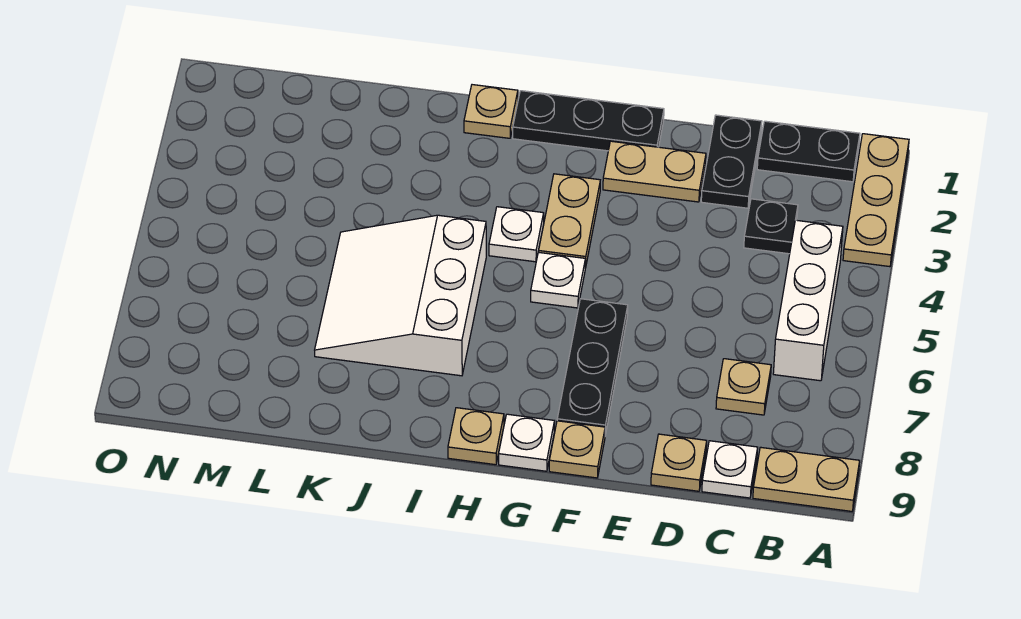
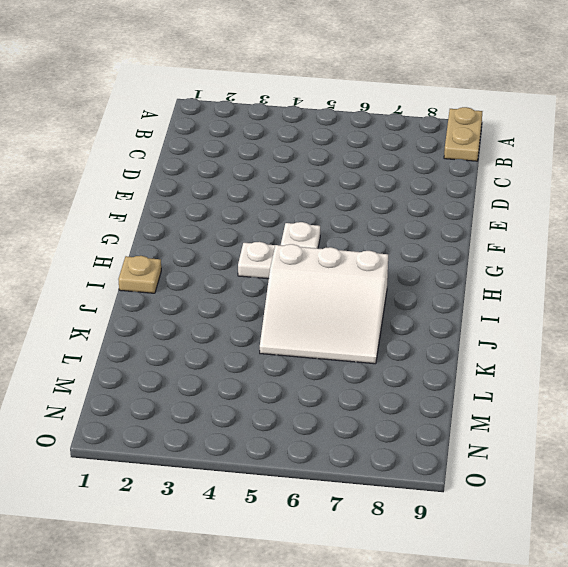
none -> tan plate A1:A3 level 1
none -> black plate B1:C1 level 1
none -> white brick B4:B6 level 1

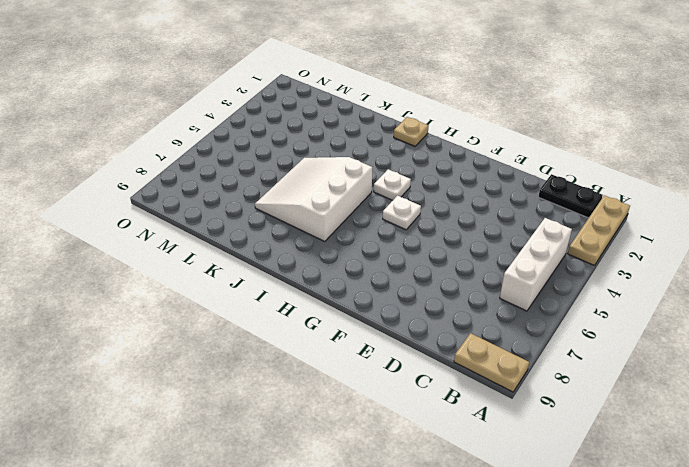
none -> black plate C3 level 1
none -> tan plate C7 level 1
none -> white plate C9 level 1

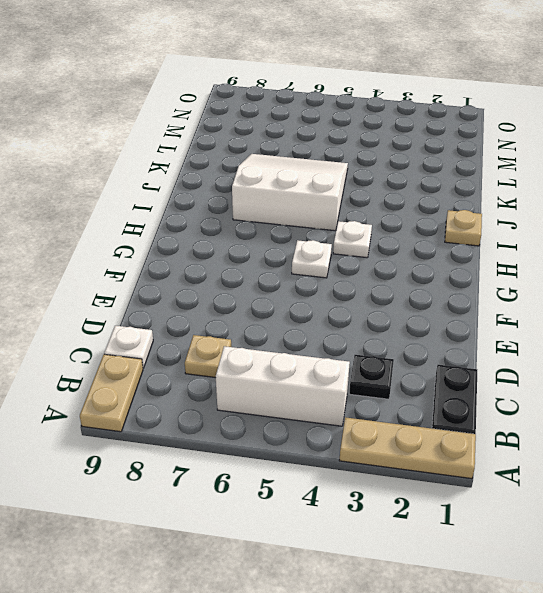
none -> black plate D1:D2 level 1
none -> tan plate D9 level 1
none -> tan plate E2:F2 level 1

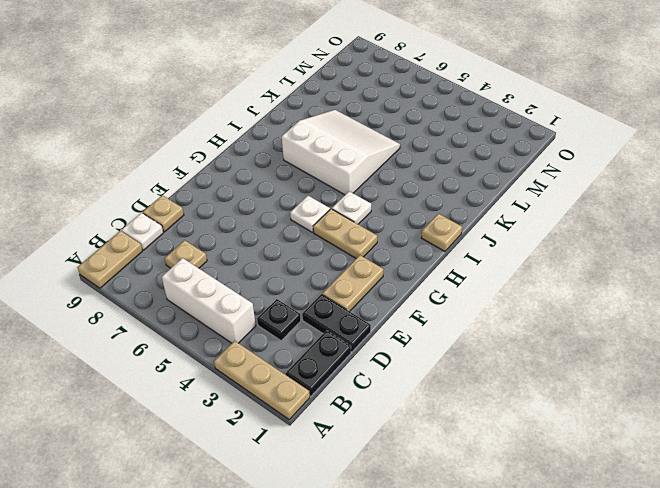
none -> black plate F1:H1 level 1
none -> black plate F6:F8 level 1
none -> tan plate F9 level 1

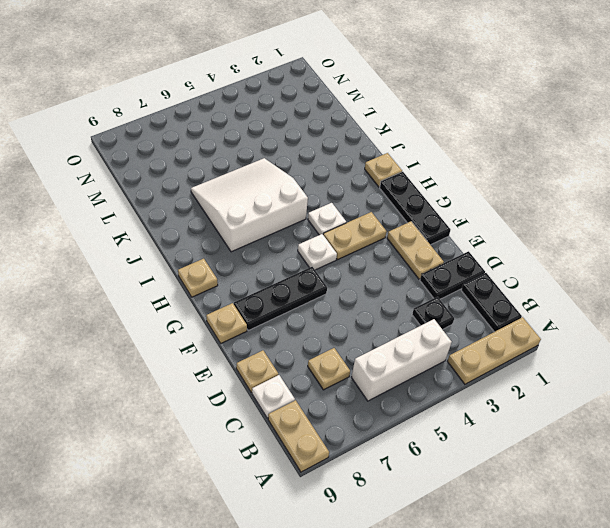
none -> white plate G9 level 1

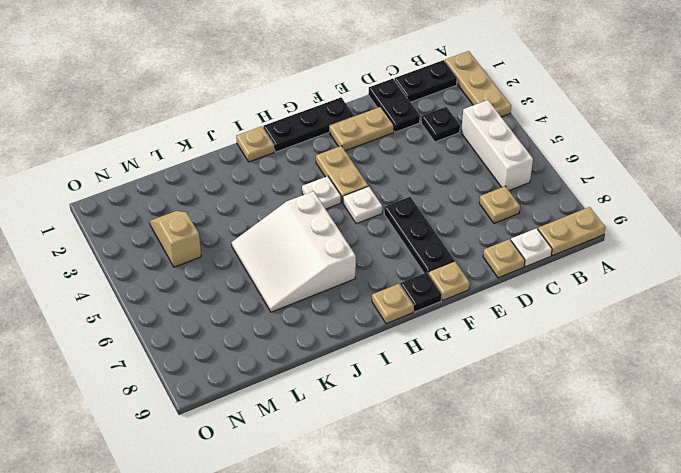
black plate G9 level 1 -> white plate G9 level 1
tan slope M3:M4 level 1 top 4 -> none

